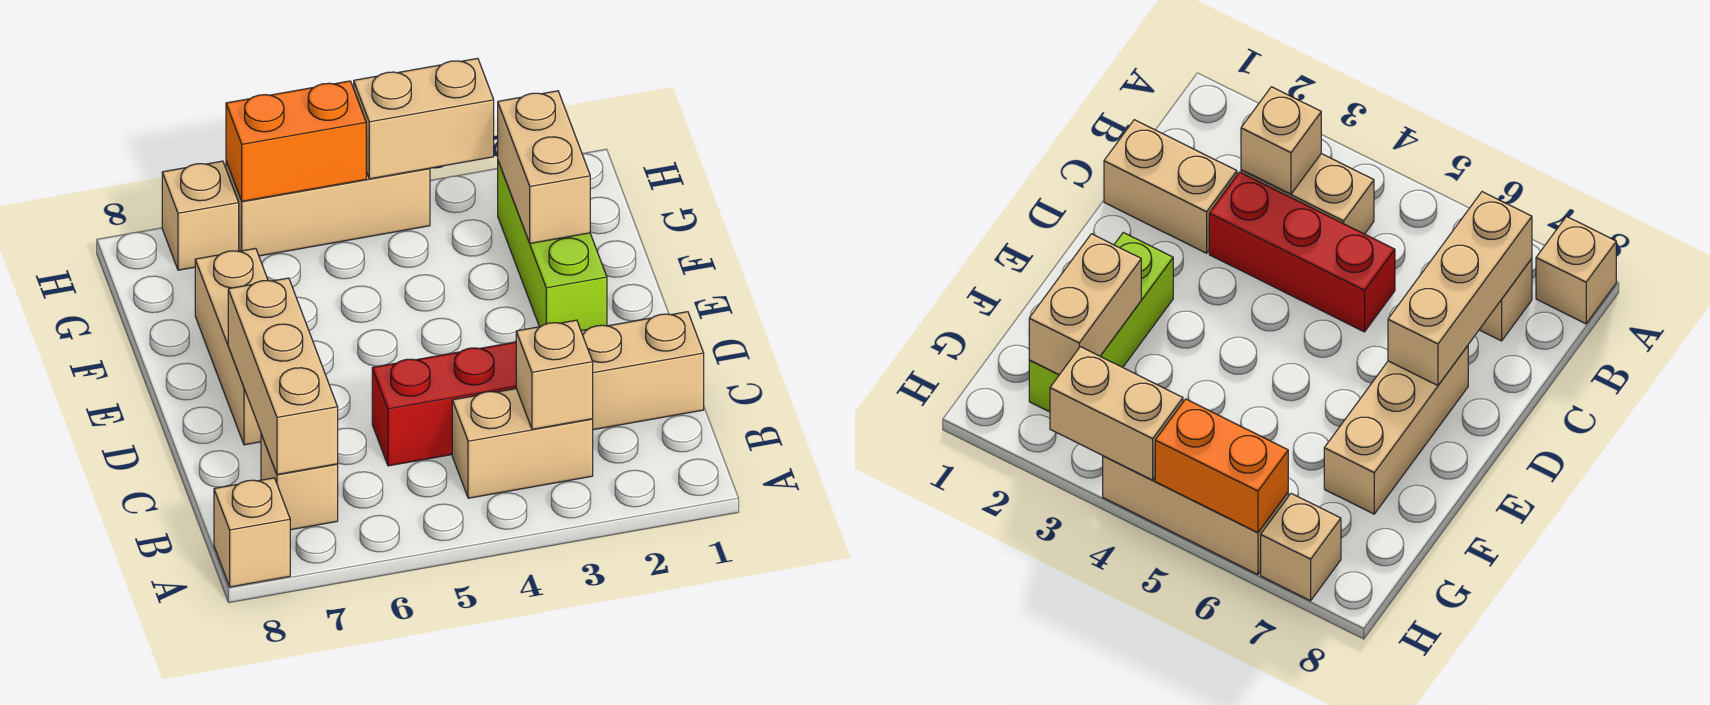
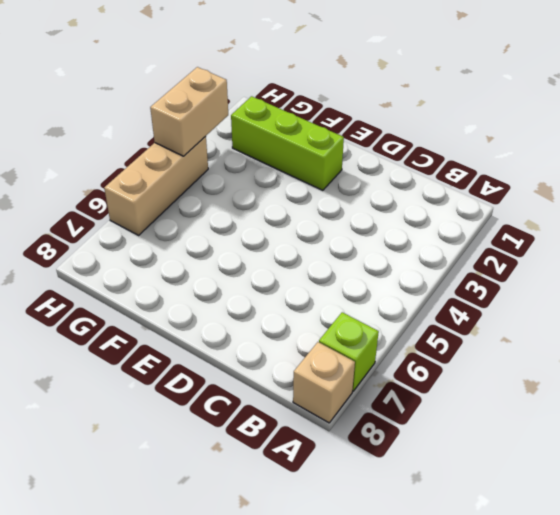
lime brick A7 level 1 -> none
none -> tan brick B3:B4 level 1
none -> tan brick B7 level 1
none -> tan brick C1:C2 level 1

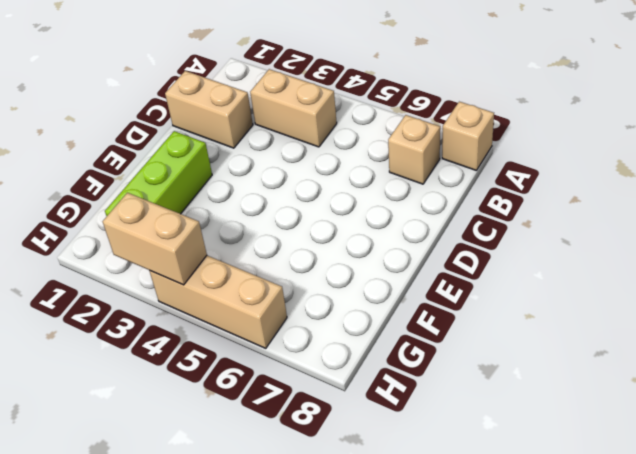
none -> red brick C3:C5 level 1
none -> tan brick D7:F7 level 1
none -> tan brick H7 level 1

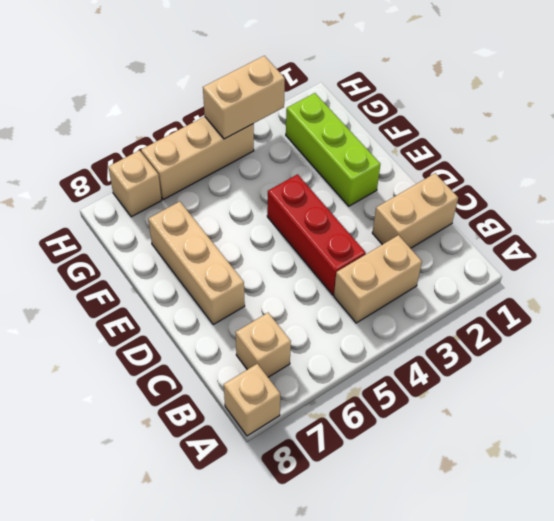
red brick C4:E4 level 1 -> red brick C3:C5 level 1
none -> tan brick B3 level 2
none -> tan brick B7:D7 level 2
none -> tan brick F2:G2 level 2

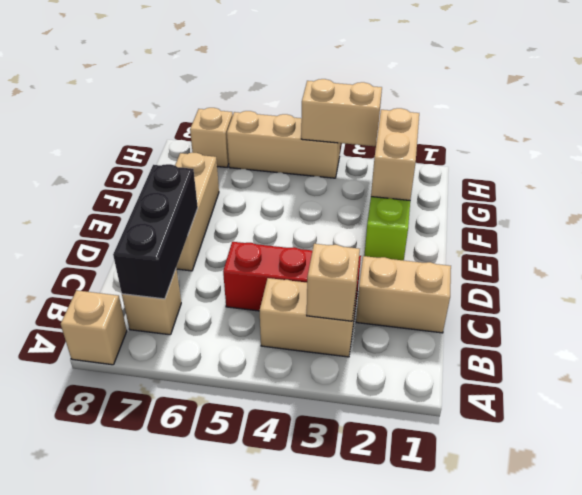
black brick B7:D7 level 2 -> tan brick B7:D7 level 2
none -> orange brick H5:H6 level 2

